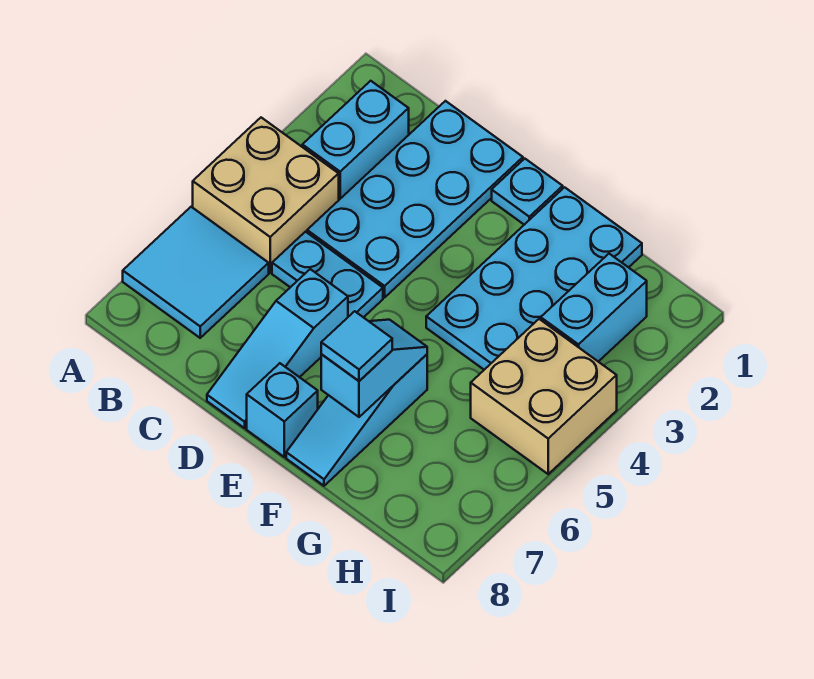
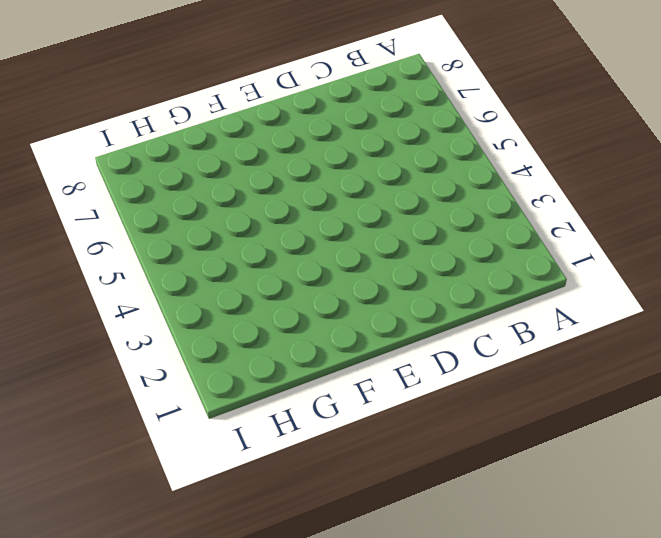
none -> tan brick A4:B5 level 1
none -> cyan tile A6:B7 level 1
none -> cyan brick B2:B3 level 1

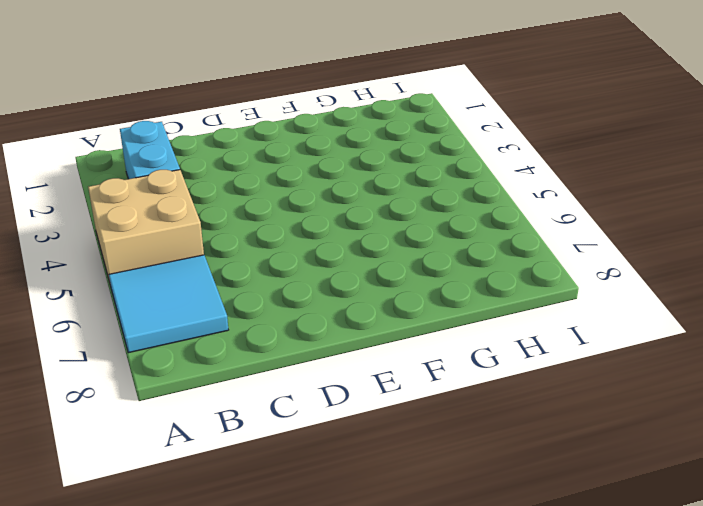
none -> cyan plate C1:D4 level 1
none -> cyan plate C5:D5 level 1
none -> cyan slope D6:D8 level 1 top 6

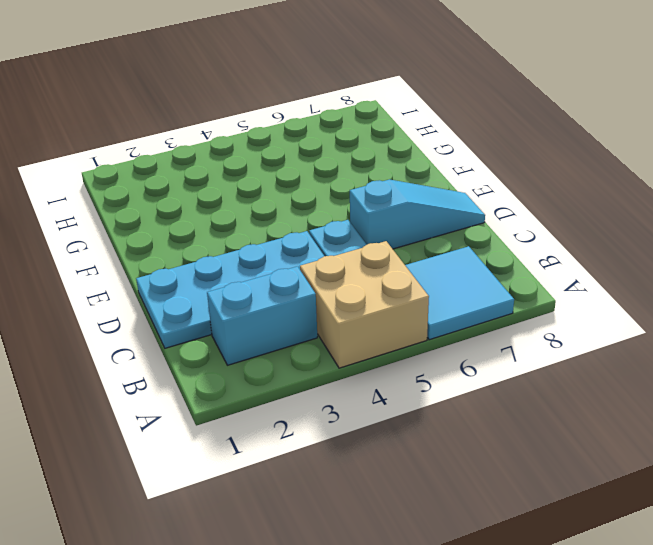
none -> cyan plate E1 level 1
none -> cyan brick E8 level 1
none -> cyan plate F1:G4 level 1

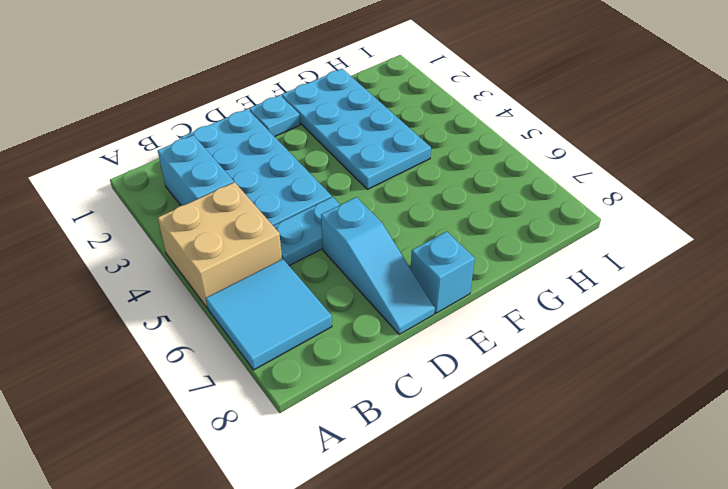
none -> cyan slope F6:F8 level 1 top 6
none -> cyan brick H2:H3 level 1
none -> tan brick H4:I5 level 1

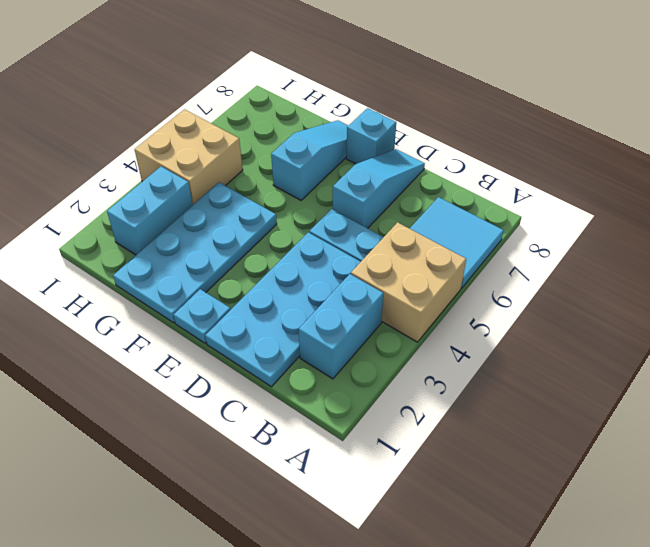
none -> cyan slope F6:F7 level 2 top 7
none -> cyan tile F7 level 3

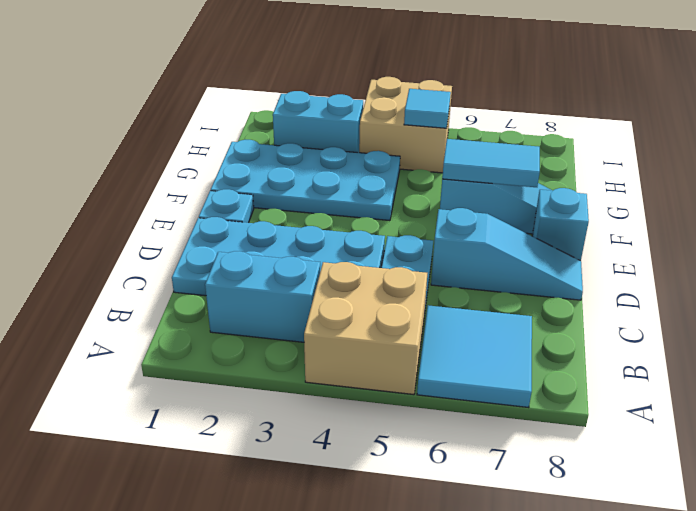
cyan tile F6:F7 level 2 -> cyan slope F6:F7 level 2 top 7
cyan tile H5 level 2 -> cyan tile F7 level 3

